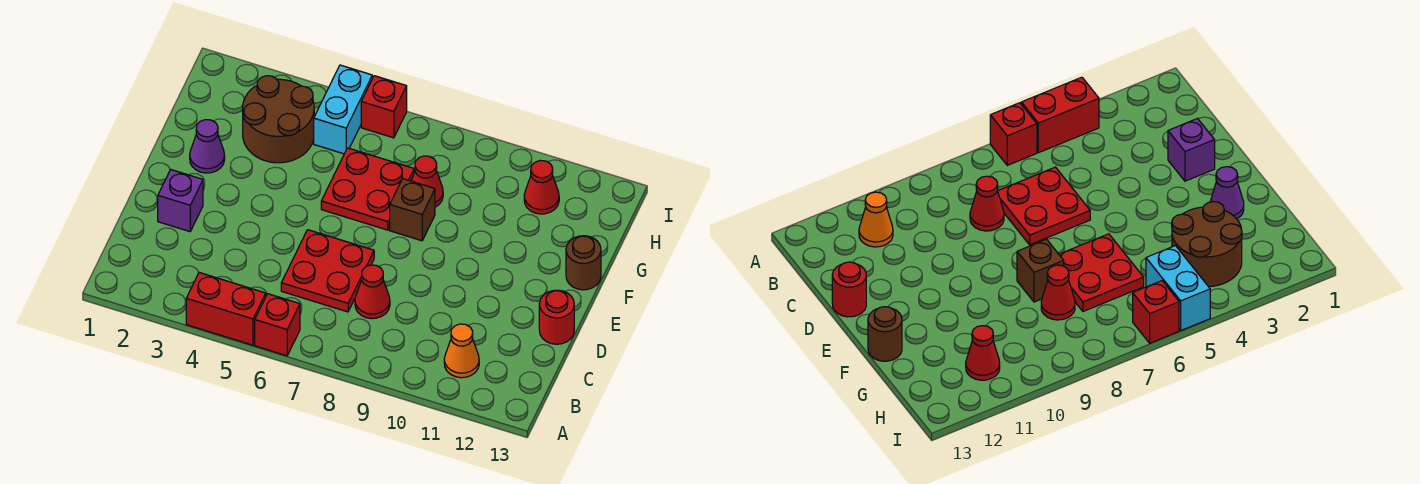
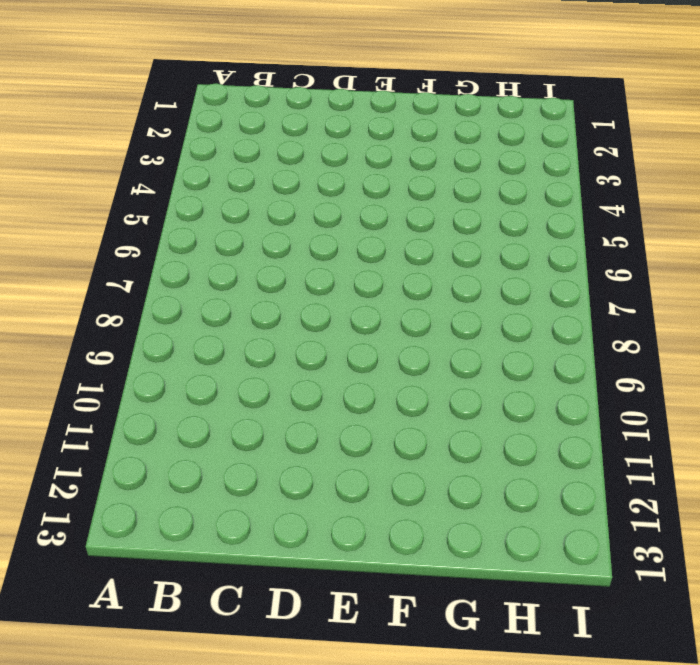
none -> red brick A4:A5 level 1
none -> red brick A6 level 1
none -> orange cone B11 level 1

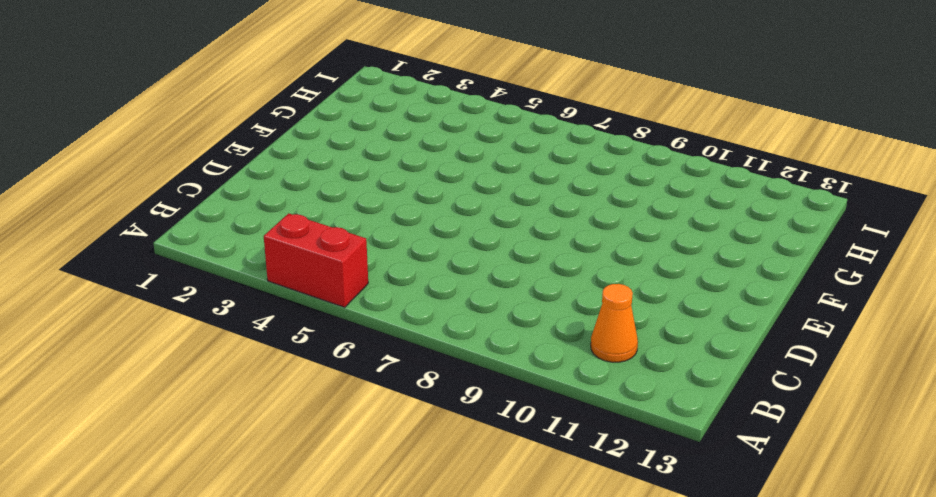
none -> red brick A6 level 1
none -> red plate C6:D7 level 1
none -> red cone C8 level 1

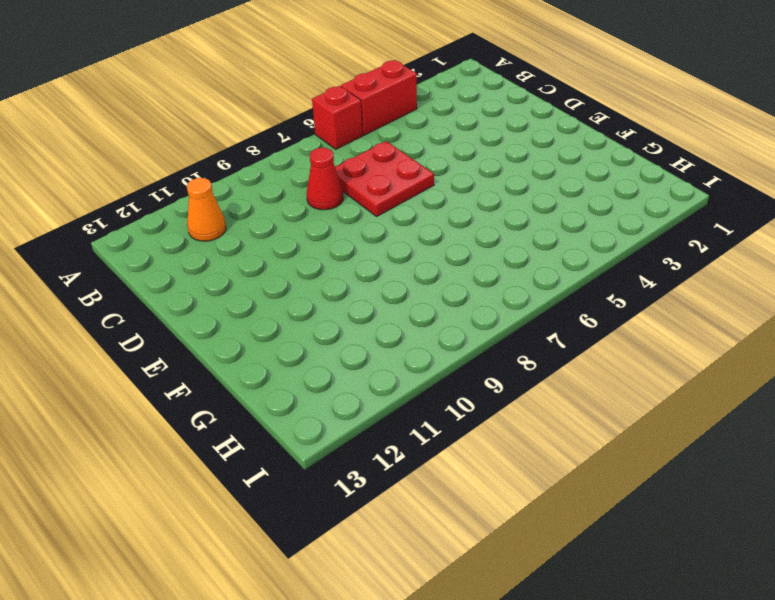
none -> purple brick D2 level 1
none -> red round brick D13 level 1
none -> purple cone F2 level 1

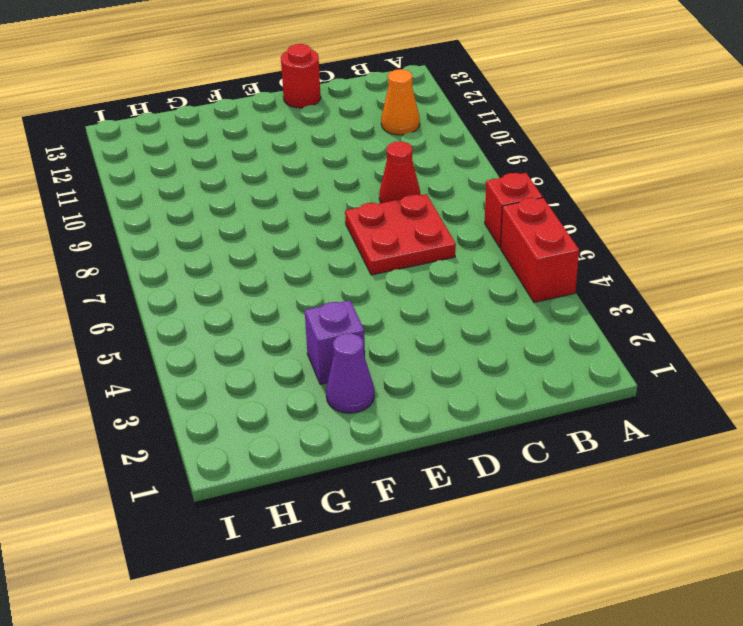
purple brick F3 level 1 -> purple brick D2 level 1
none -> red plate F6:G7 level 1
none -> brown brick F8 level 1
none -> brown round brick F13 level 1

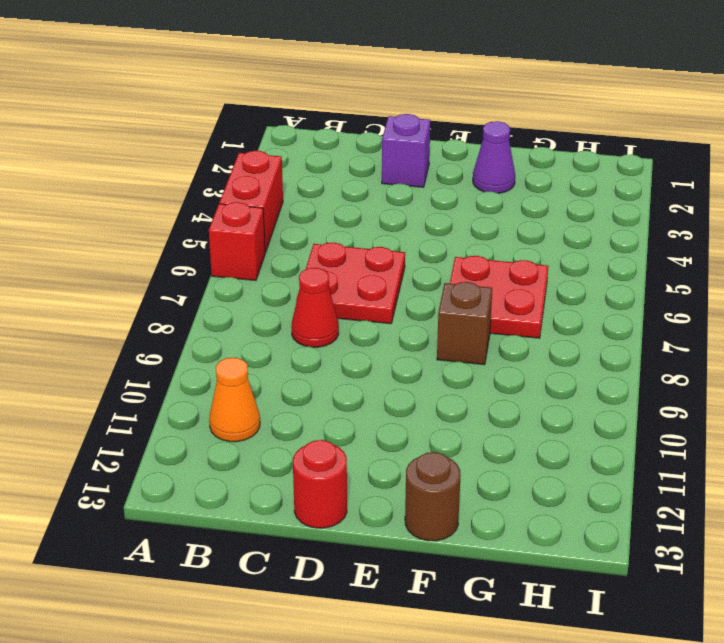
none -> brown round brick G3:H4 level 1
none -> red cone G8 level 1
none -> cyan brick H5:I5 level 1

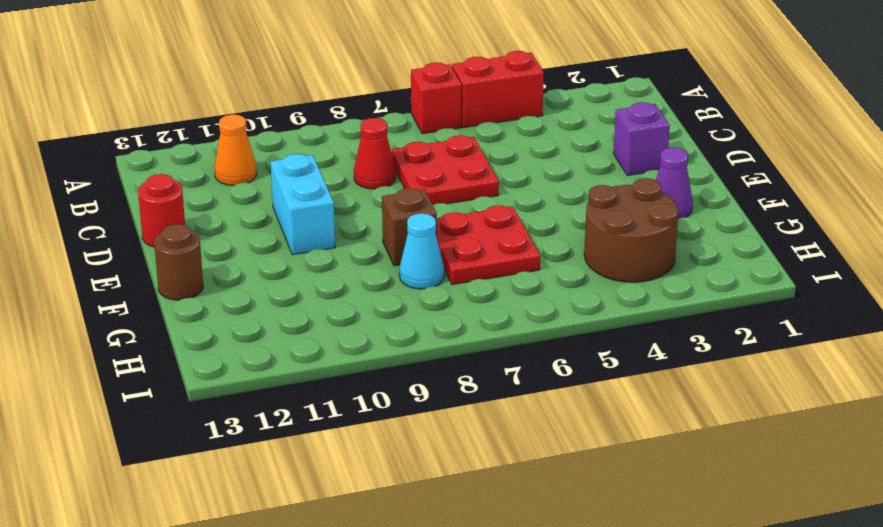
cyan brick D10:E10 level 1 -> cyan brick H5:I5 level 1
cyan cone G8 level 1 -> red cone G8 level 1
none -> red cone H11 level 1
none -> red brick I6 level 1

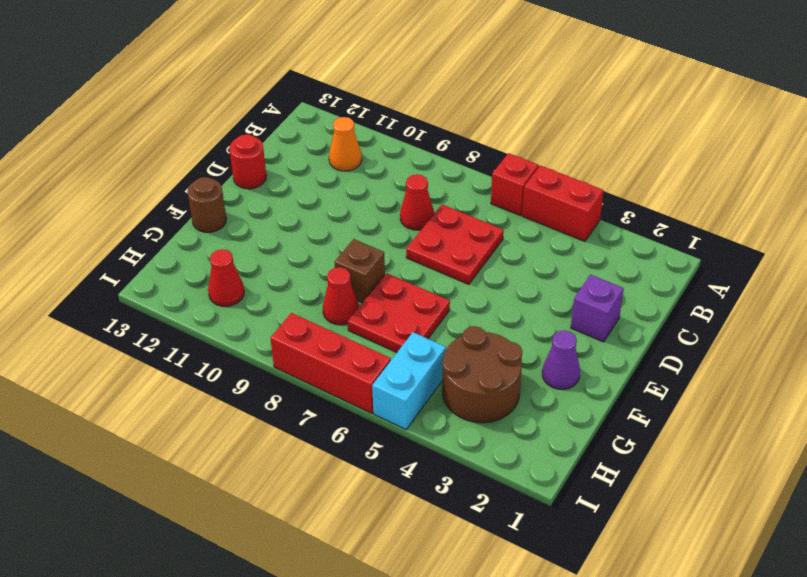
red brick I6:I8 level 1 -> red brick I6 level 1

